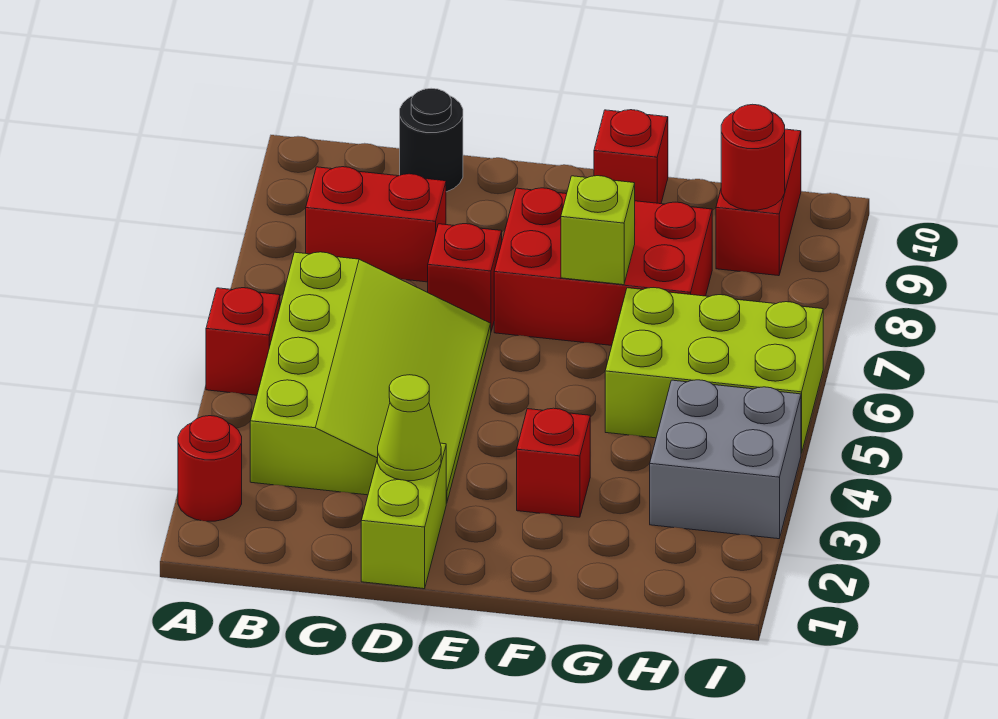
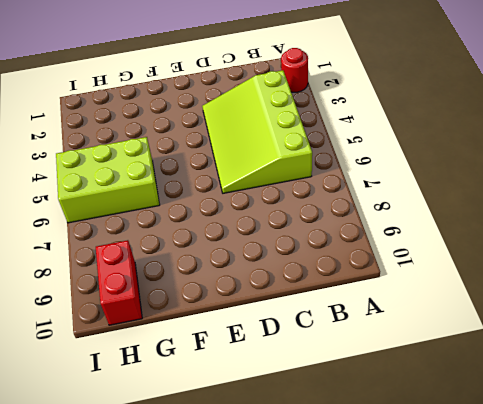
none -> red brick A5 level 1
none -> red brick B8:C8 level 1
none -> black round brick C10 level 1

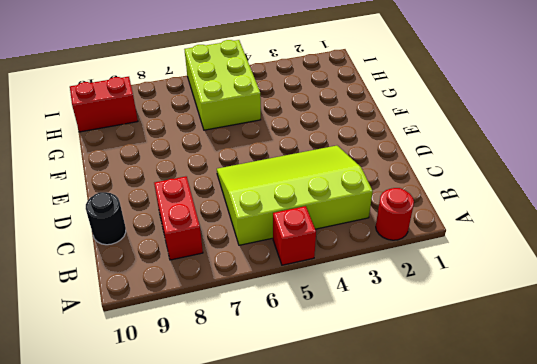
none -> lime brick D1:D2 level 1
none -> red brick D7 level 1
none -> red brick E7:G8 level 1

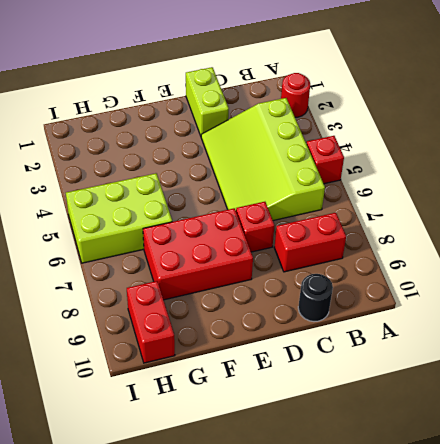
none -> red brick F3 level 1
none -> red brick F10 level 1
none -> grey brick H3:I4 level 1

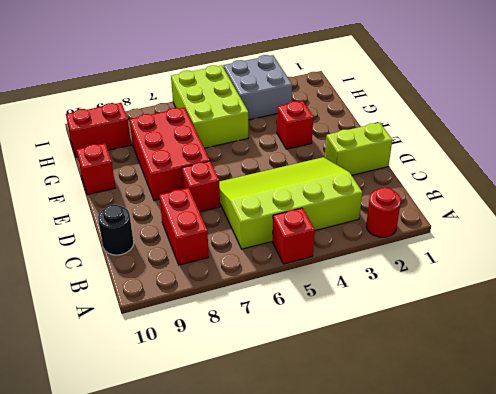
none -> lime cone D2 level 2
none -> lime brick F7 level 2
none -> red round brick H9 level 2

